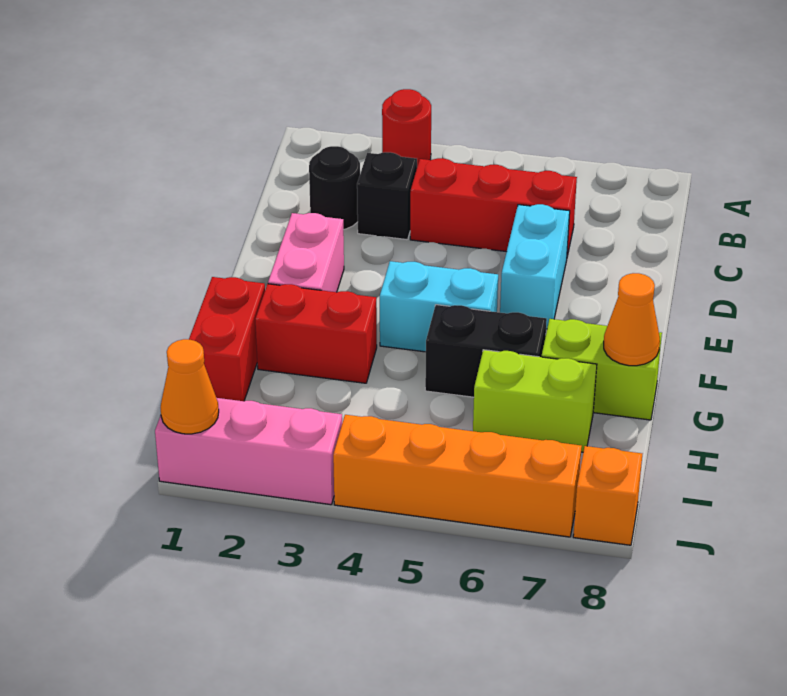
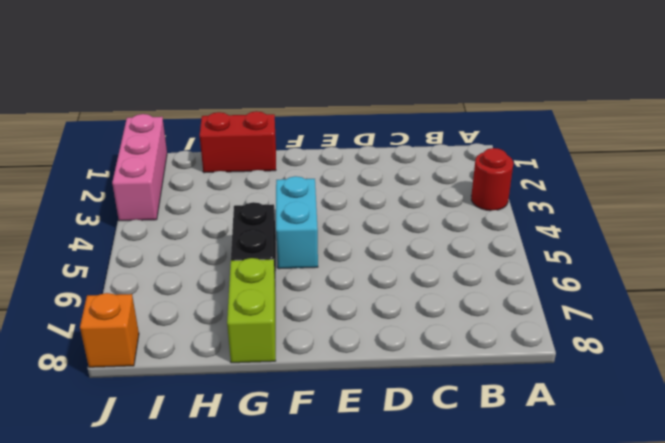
none -> black round brick C2 level 1
none -> black brick C3 level 1
none -> red brick C4:C6 level 1

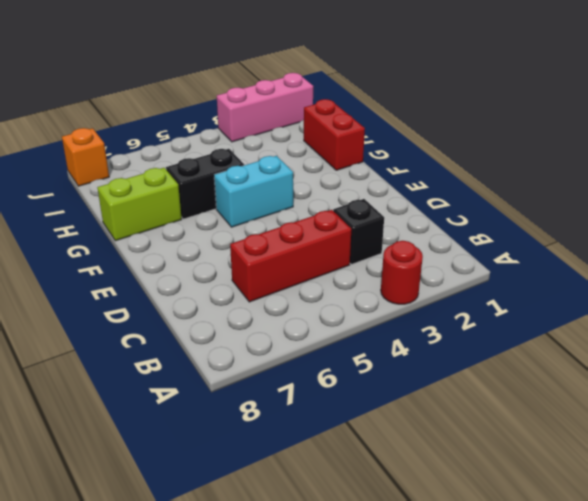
none -> black round brick C2 level 1
none -> cyan brick D6:E6 level 1
none -> pink brick E2:F2 level 1

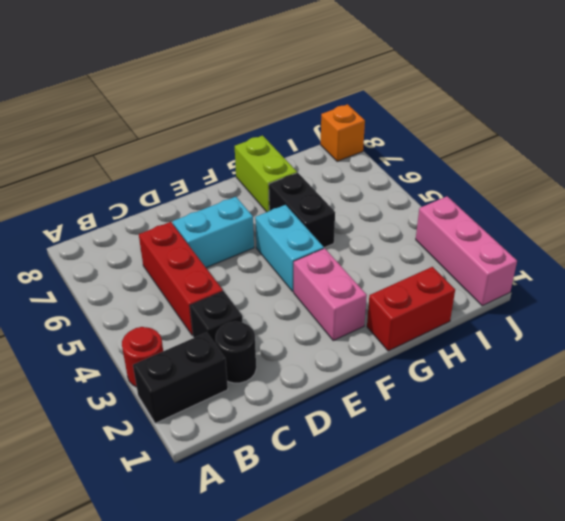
black brick A2:B2 level 1 -> none
pink brick F2:F3 level 1 -> pink brick E2:F2 level 1
none -> red brick G2:G3 level 1
none -> lime brick H6:H7 level 1
none -> orange brick J4:J7 level 1

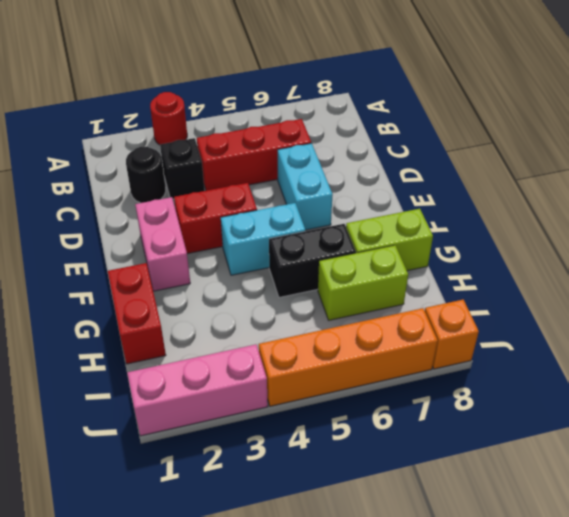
red brick E3:E4 level 1 -> red brick G2:G3 level 1
none -> orange cone G8 level 2
none -> orange cone J1 level 2

